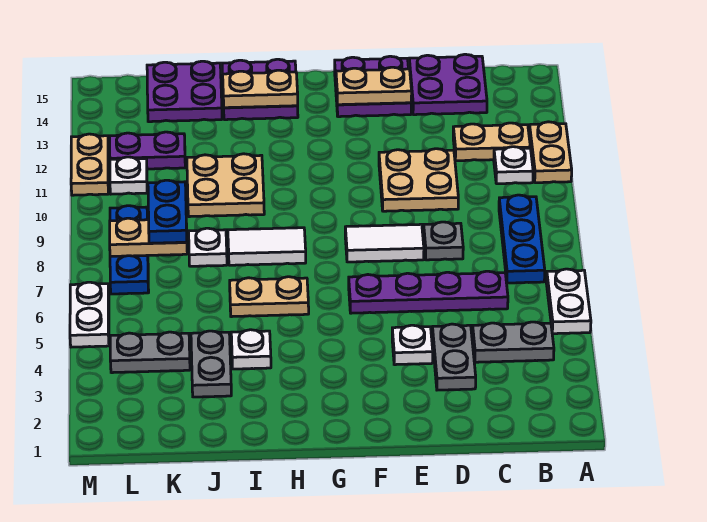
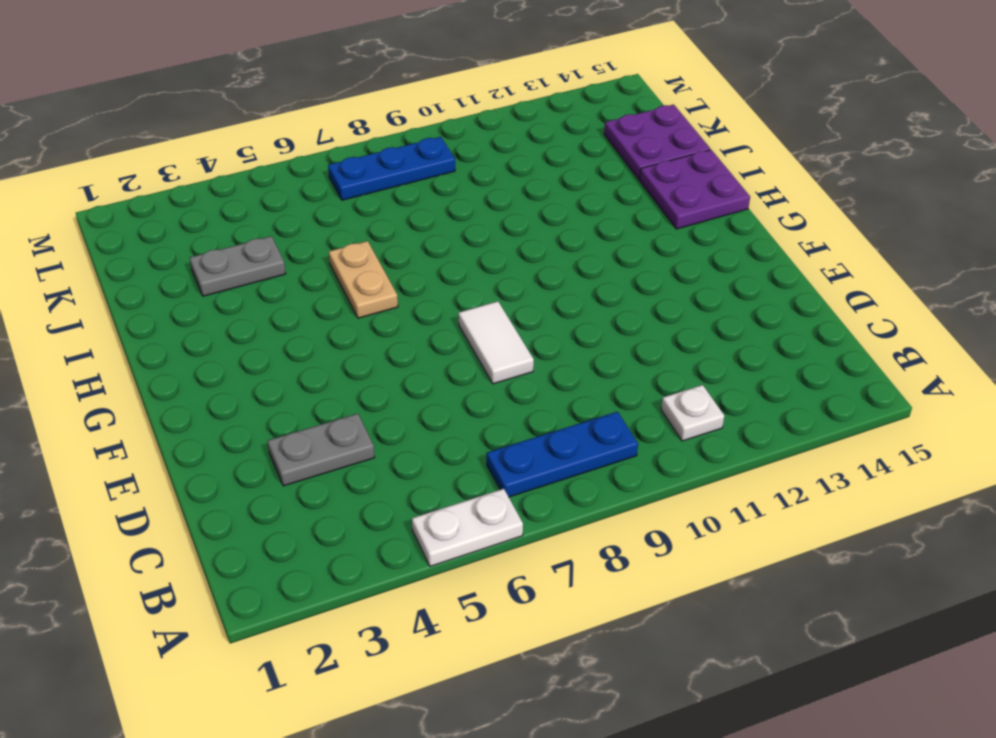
none -> tan plate A11:A12 level 1
none -> grey plate B4:C4 level 1
none -> tan plate B12:C12 level 1
none -> purple plate C6:F6 level 1

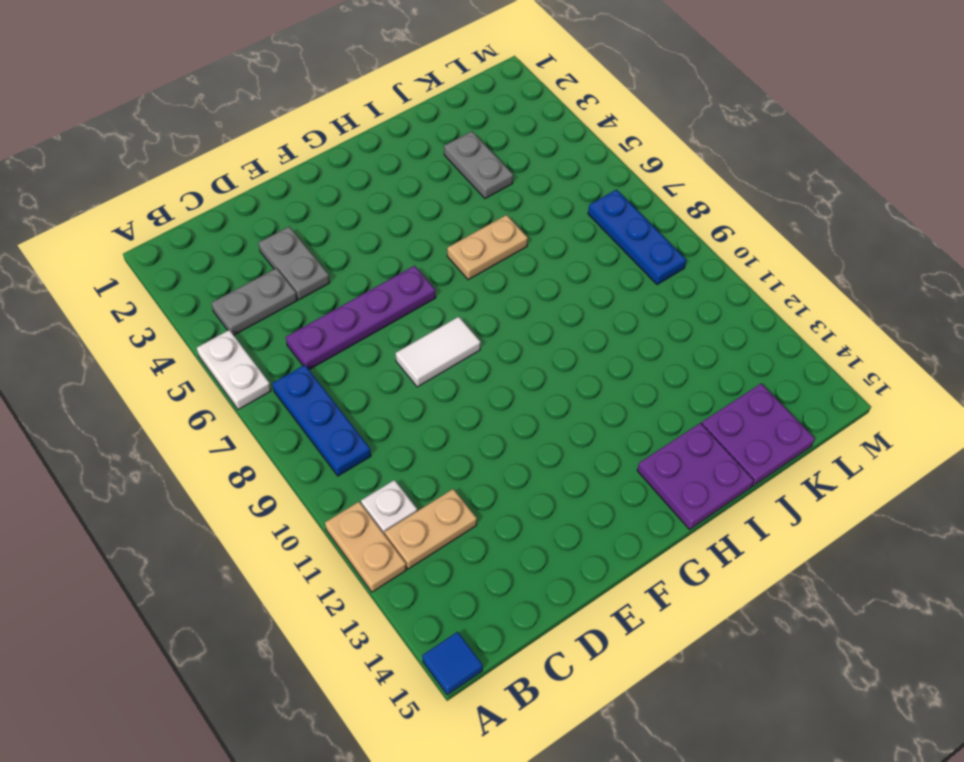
blue tile A15 level 1 -> none
none -> purple plate C14:D15 level 1
none -> grey plate D8 level 1
none -> tan plate D10:E11 level 1
none -> white plate E4 level 1

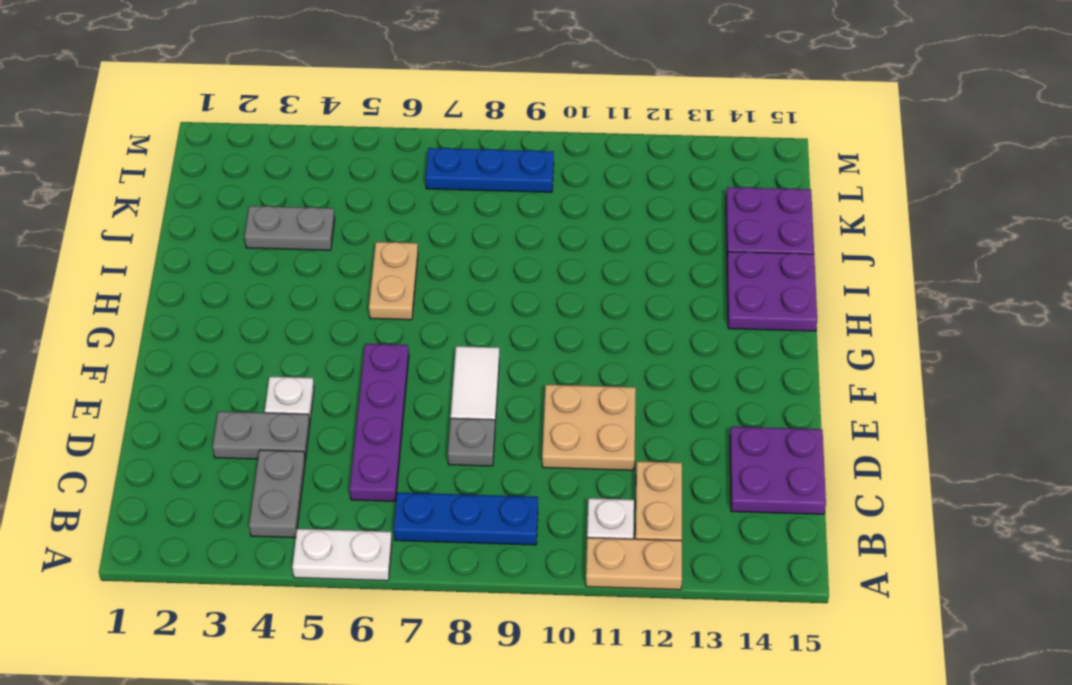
none -> purple plate E14:F15 level 1
none -> white tile H8:I8 level 1
none -> white plate I4 level 1
none -> tan plate I10:J11 level 1

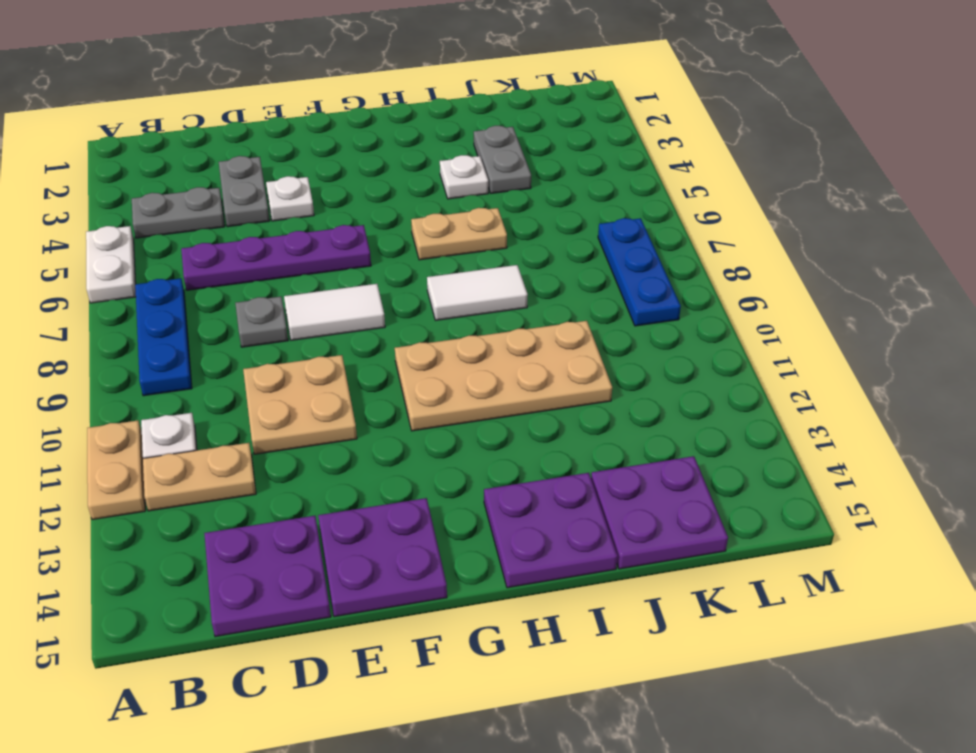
tan plate G10:J11 level 1 -> tan plate I10:J11 level 1
none -> white plate J8 level 1
none -> grey plate K4:L4 level 1
none -> purple plate K12:L12 level 1
none -> white plate L11 level 1

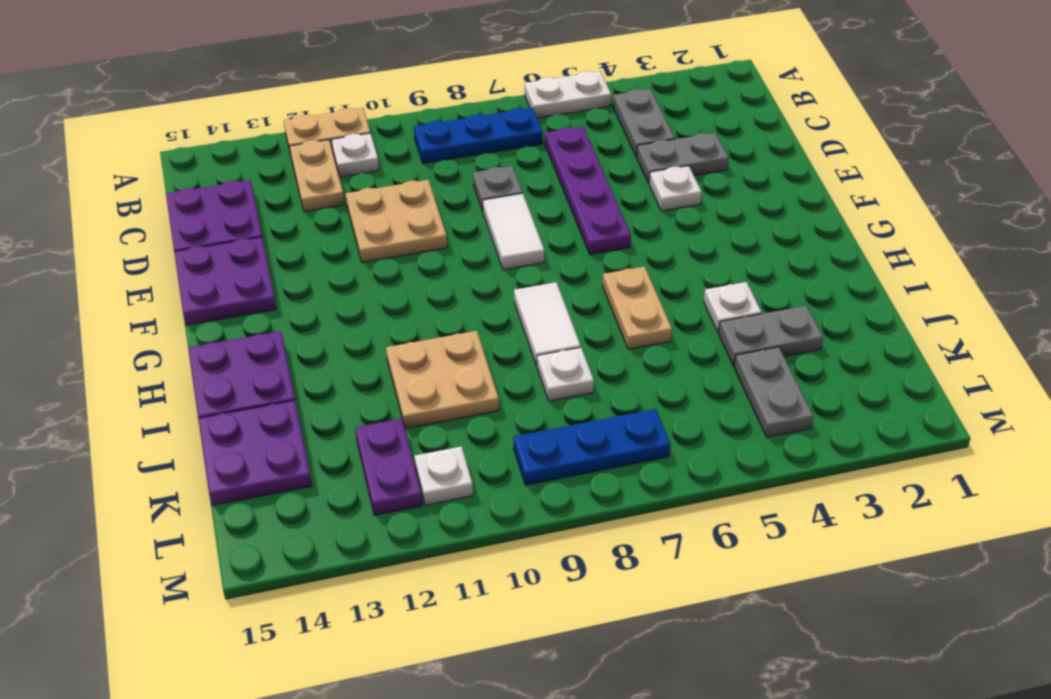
none -> white plate M5:M6 level 1
none -> tan plate M11:M12 level 1
none -> tan plate E14:F14 level 2
none -> tan plate H14:I14 level 2

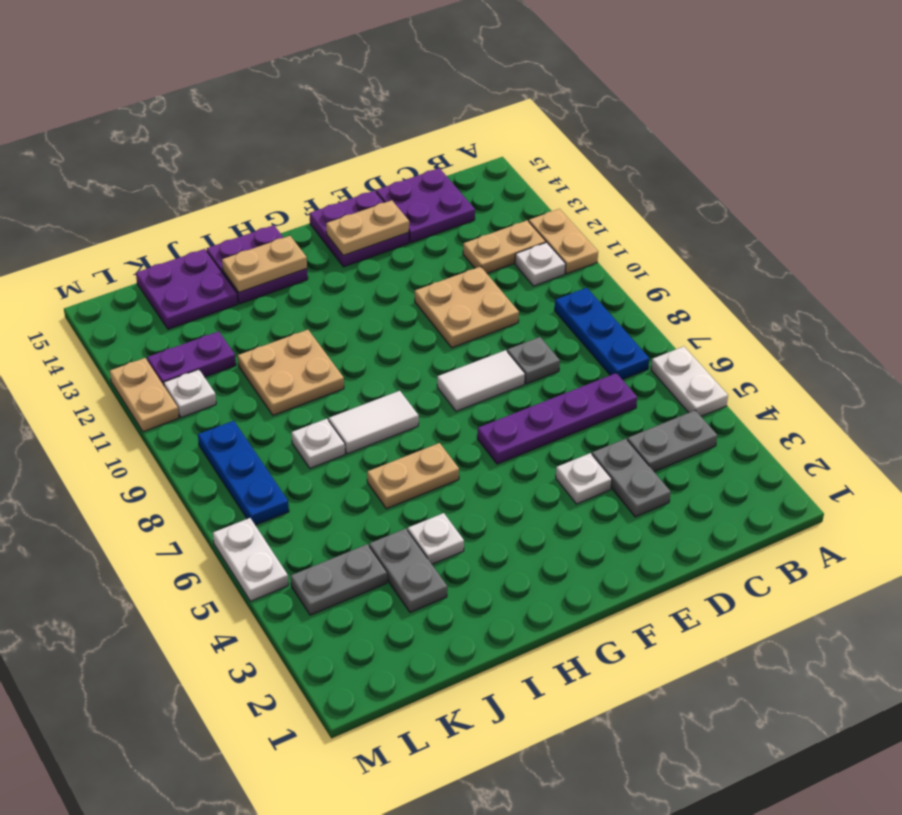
none -> tan plate K8:L8 level 2
none -> blue plate K8:K9 level 3

